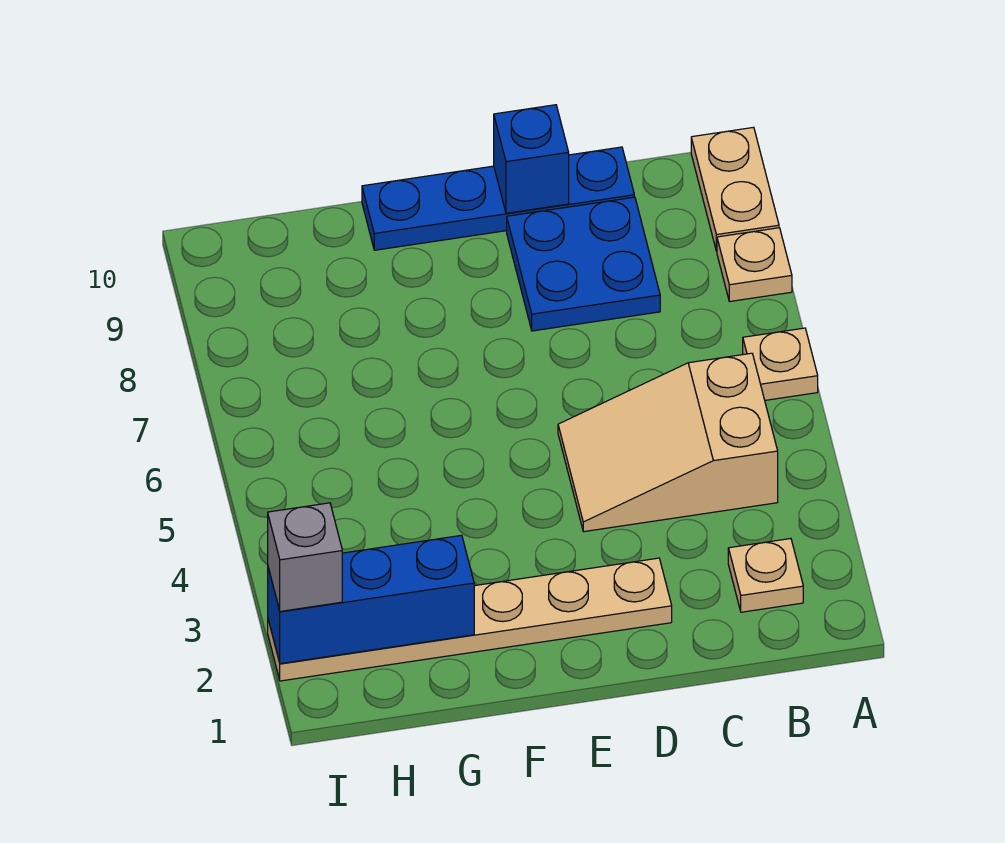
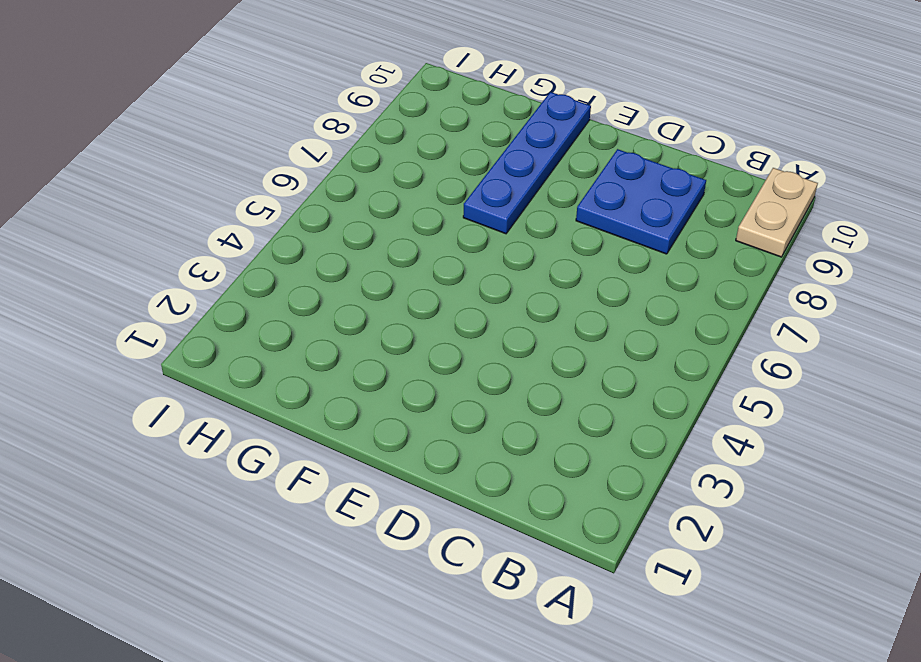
blue plate F7:F10 level 1 -> blue plate C10:F10 level 1
none -> tan plate A6 level 1
none -> tan plate A8 level 1

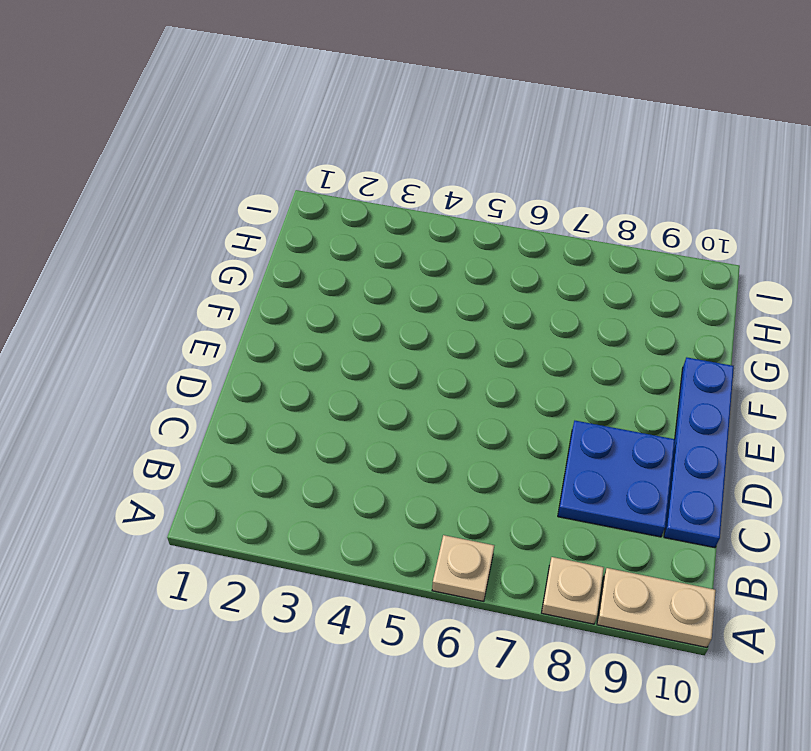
none -> tan plate B2 level 1
none -> tan slope B4:D5 level 1 top B

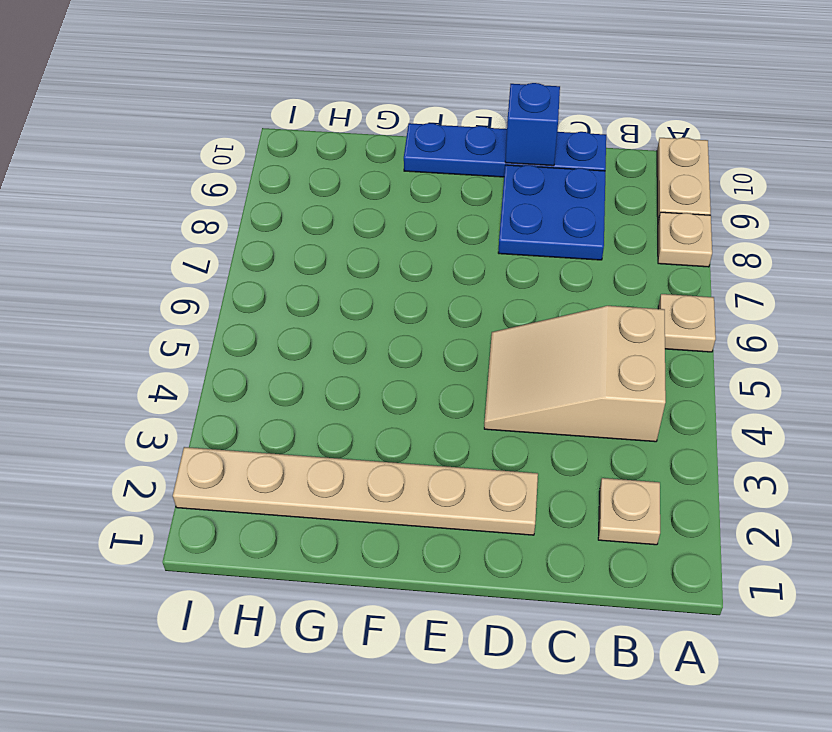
none -> blue brick G2:I2 level 2
none -> grey brick I2 level 3

